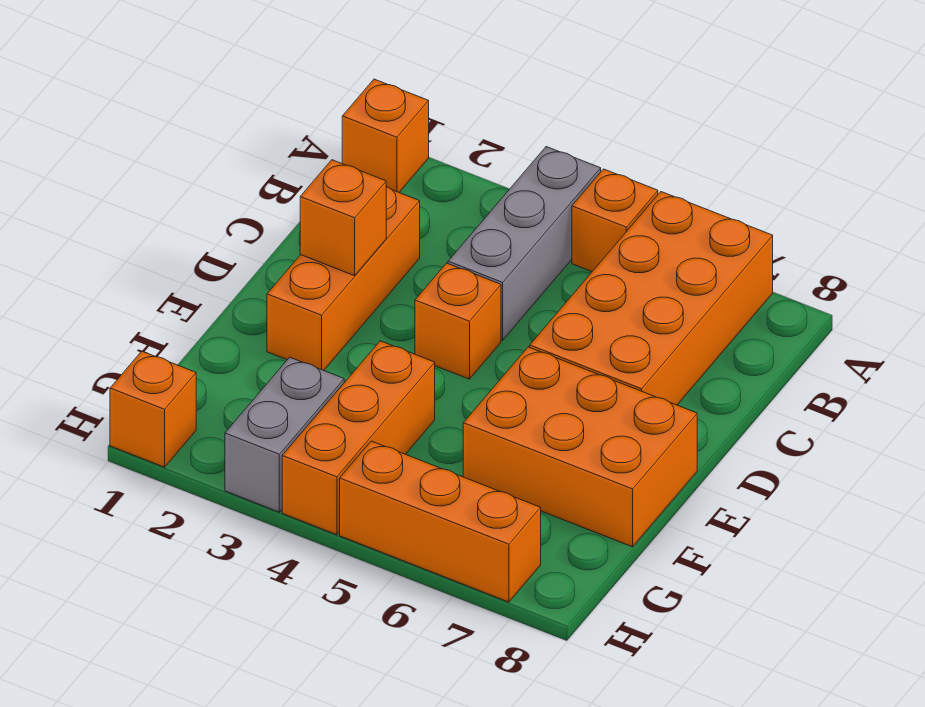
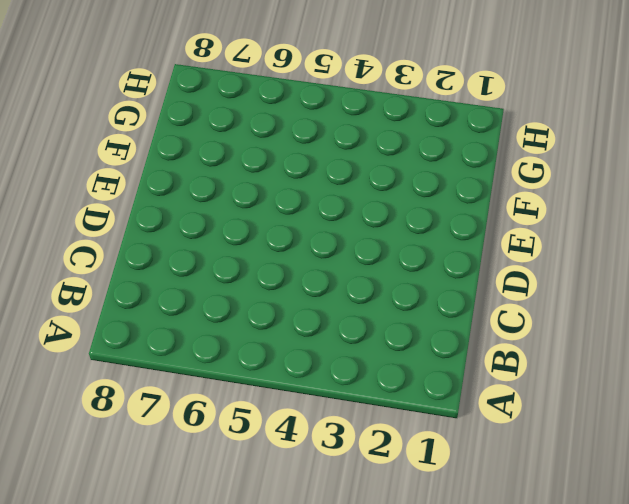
none -> orange brick A1 level 1
none -> grey brick A4:C4 level 1
none -> orange brick A5 level 1

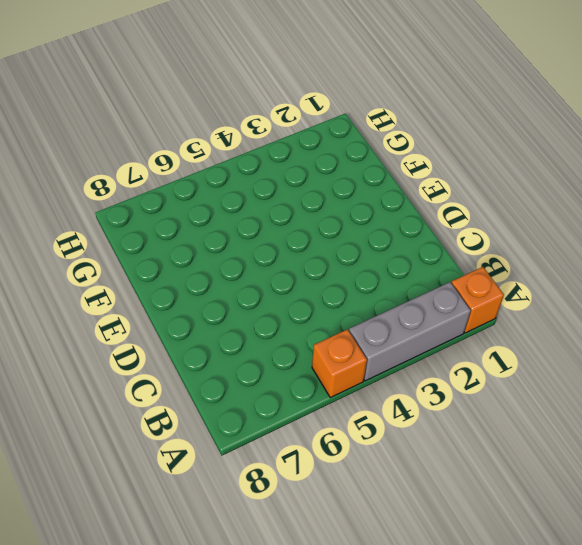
grey brick A2:A4 level 1 -> grey brick A4:C4 level 1
none -> orange brick A6:D7 level 1
none -> orange brick C2:E2 level 1
none -> orange brick D4 level 1

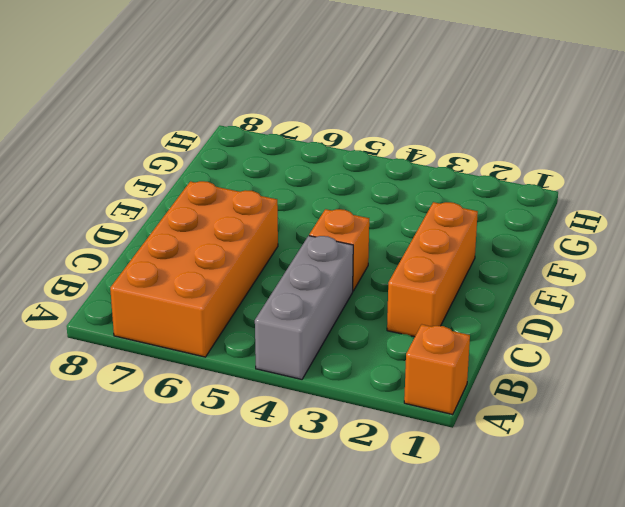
none -> orange brick A5 level 1
none -> orange brick E6:F8 level 1
none -> orange brick F4:H4 level 1

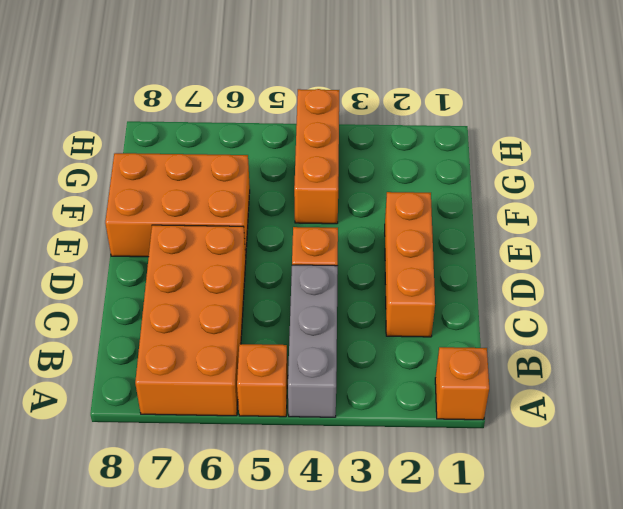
none -> grey brick G3:H3 level 1
none -> orange brick H1 level 1
none -> orange brick H5:H7 level 1

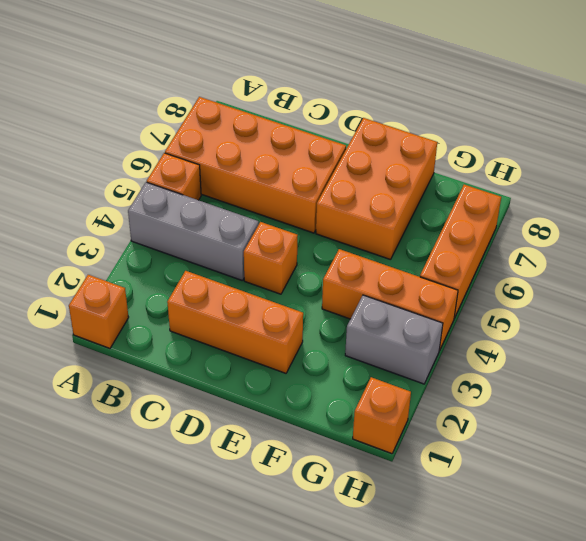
none -> orange brick D2 level 2

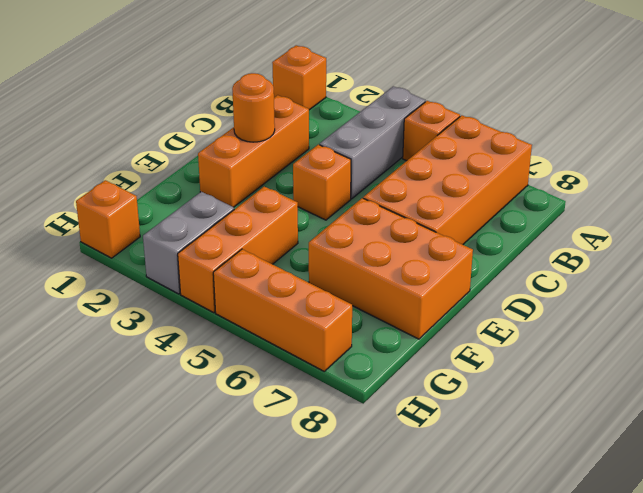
orange round brick D2 level 2 -> orange brick D2 level 2

